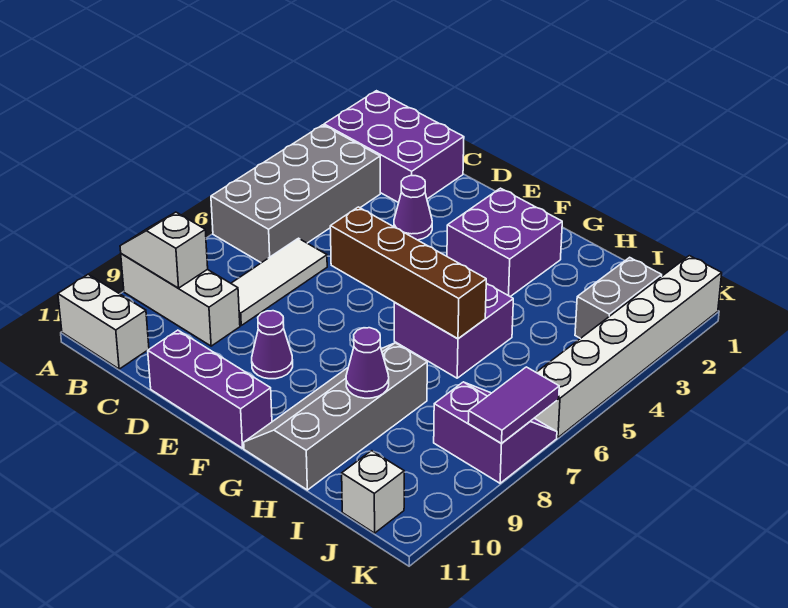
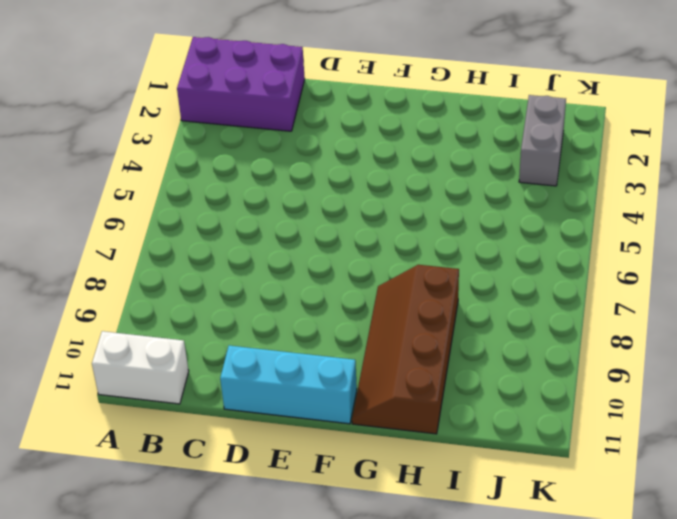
cyan brick D11:F11 level 1 -> purple brick D11:F11 level 1
brown slope G8:H11 level 1 top H -> grey slope G8:H11 level 1 top H
none -> grey brick A3:B6 level 1
none -> white brick A9:C9 level 1
none -> white tile C6:C8 level 1

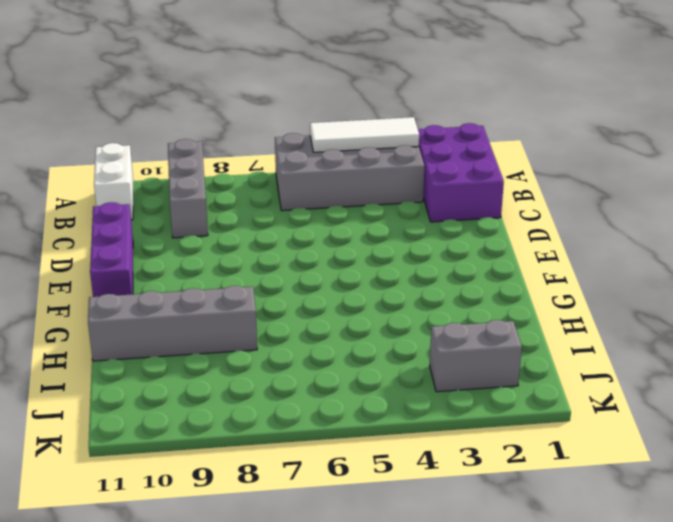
white tile A3:A5 level 2 -> white tile C6:C8 level 1
grey brick A9:C9 level 1 -> white brick A9:C9 level 1
none -> purple cone D3 level 1
none -> purple cone E9 level 1
none -> purple brick F2:G3 level 1

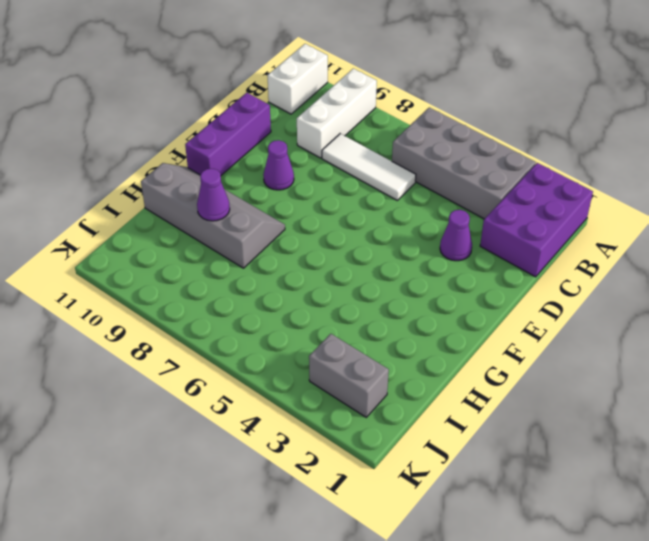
none -> purple brick F2:G3 level 1
none -> purple brick G5:H6 level 1
none -> purple slope J7:K8 level 1 top 8

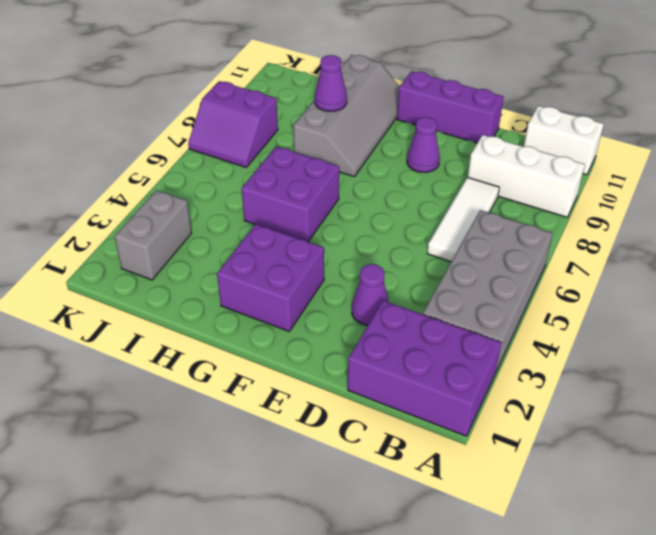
none -> white brick J11 level 1
none -> white brick K1:K6 level 1
none -> white slope A9:B9 level 2 top B

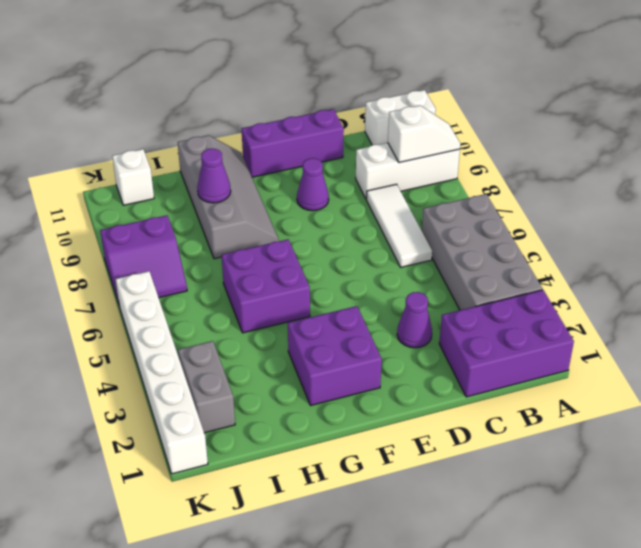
none -> brown brick E6:H6 level 2
none -> purple tile K7:K8 level 2

